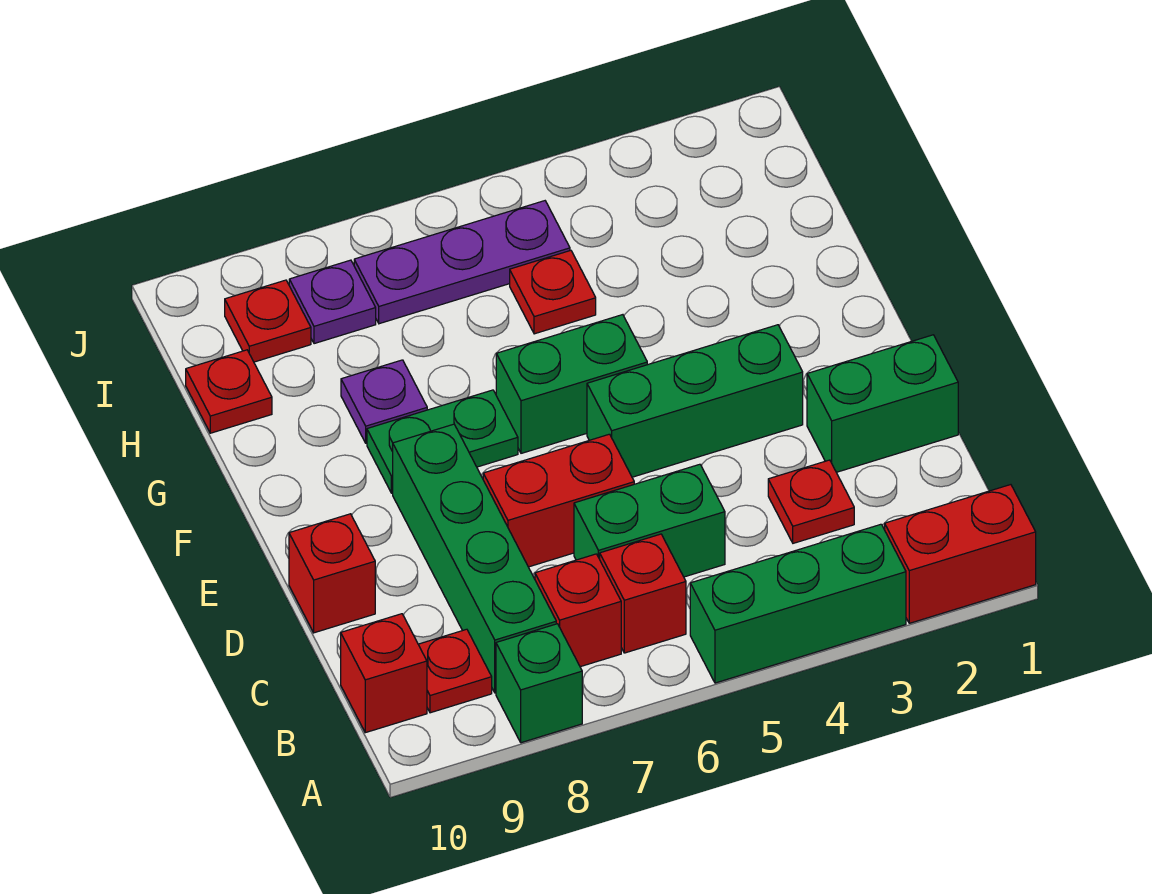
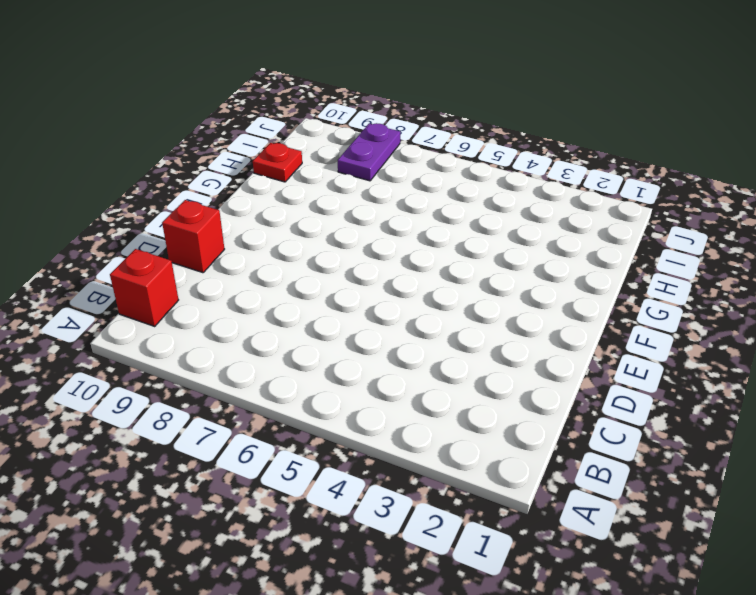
purple plate I8:J8 level 1 -> purple plate I8 level 1
none -> red brick A1:A2 level 1
none -> green brick A3:A5 level 1
none -> green brick A8 level 1

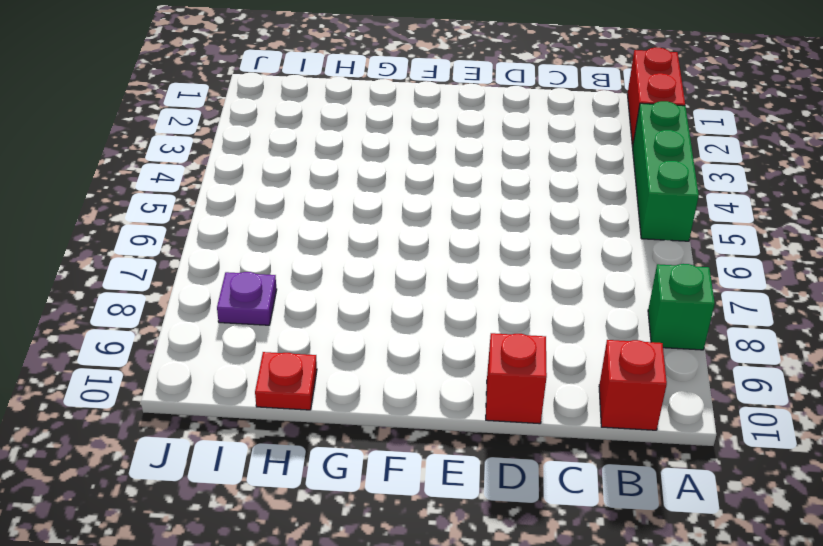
none -> red brick B6 level 1
none -> red brick B7 level 1
none -> green brick B8:E8 level 1

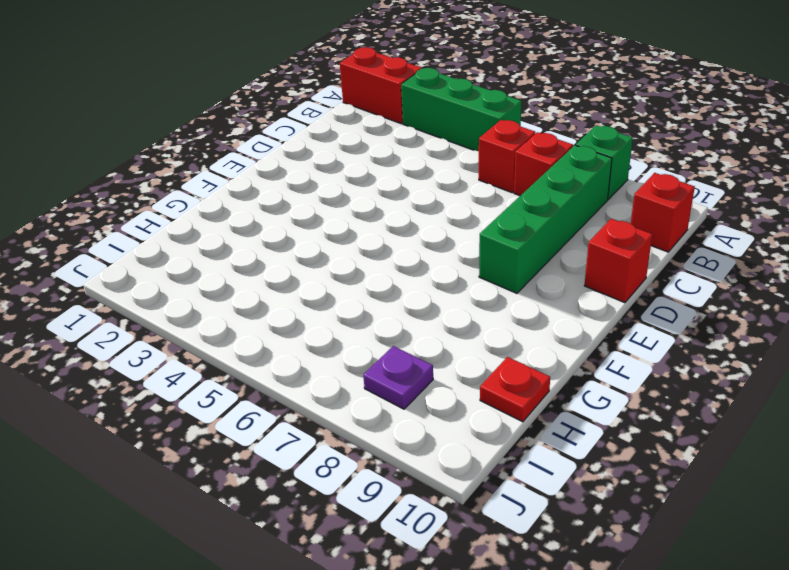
none -> red plate B9 level 1
none -> red plate C3 level 1
none -> green brick C5:C6 level 1

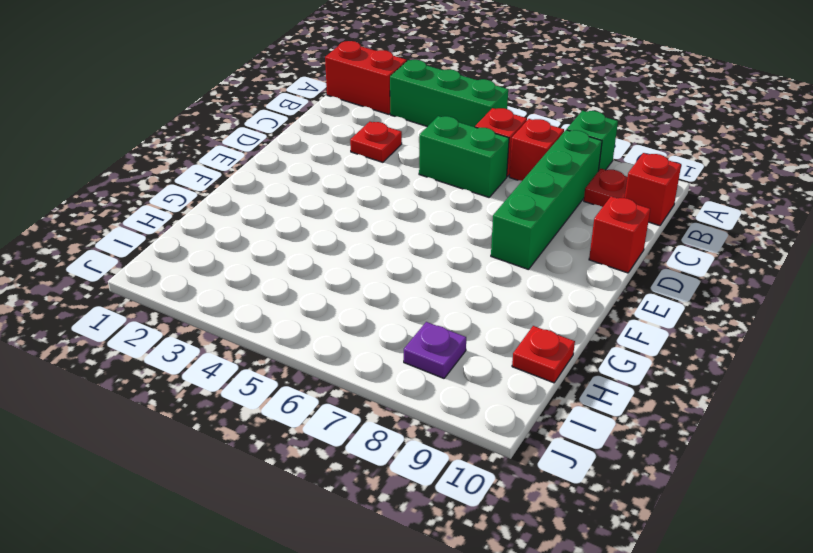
none -> green brick D1:D2 level 1
none -> red brick D6:D7 level 1
none -> green brick E3:E5 level 1

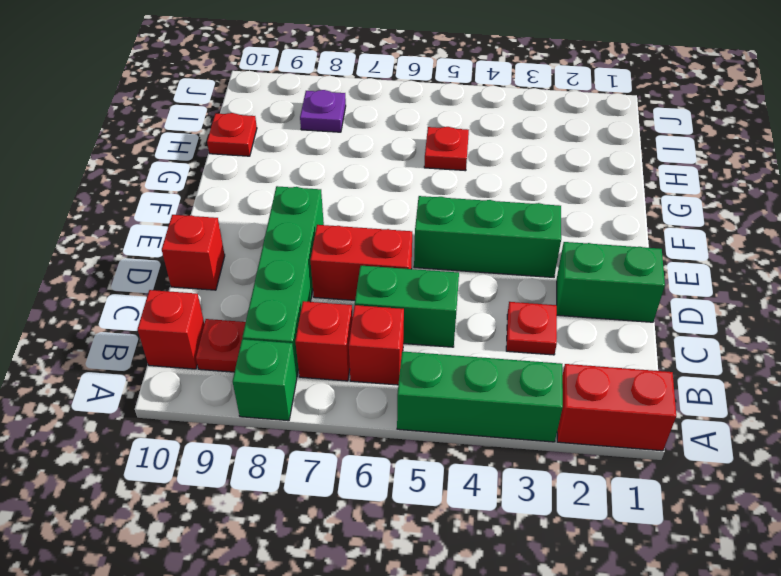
none -> green brick F5:F6 level 1
none -> green plate F7:F8 level 1
none -> purple plate G8 level 1

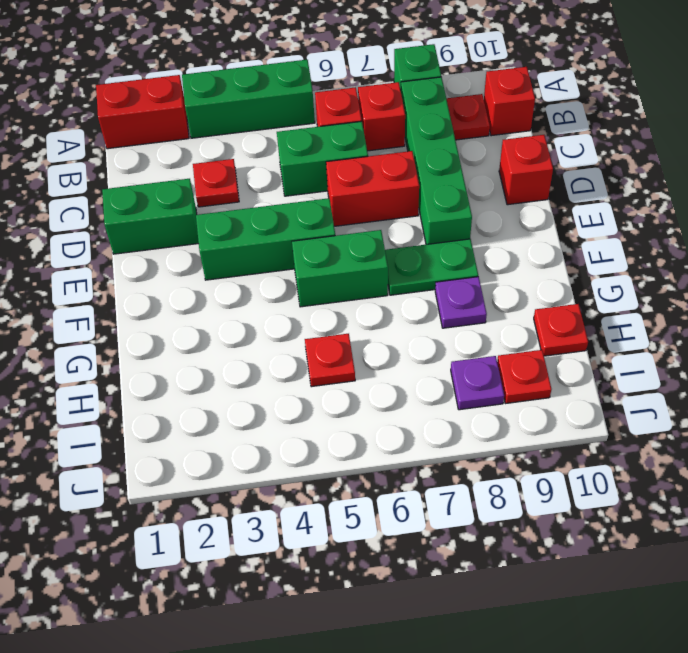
none -> purple plate I5:I7 level 1

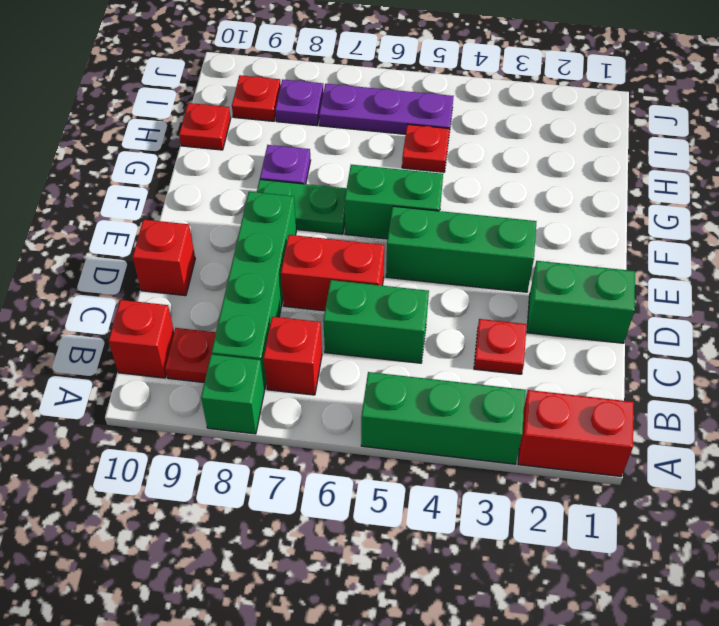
none -> red brick B6 level 1

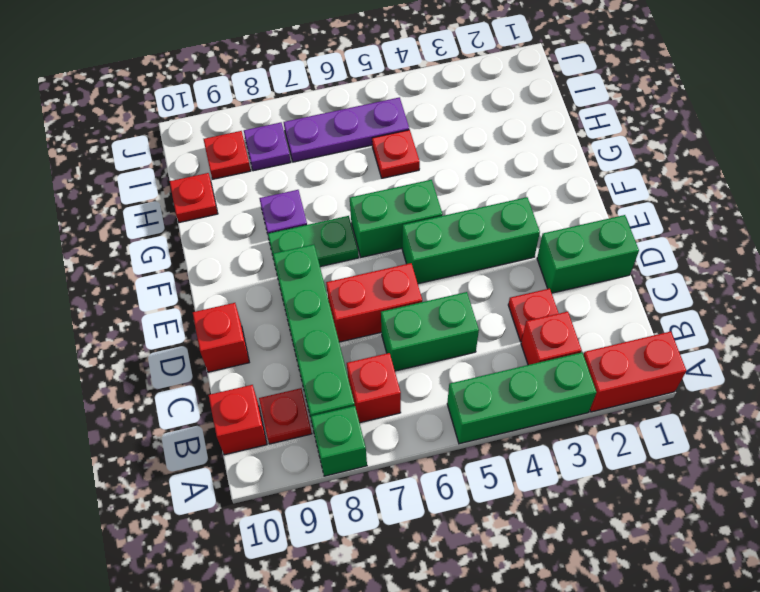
red brick B3 level 1 -> red brick B6 level 1

